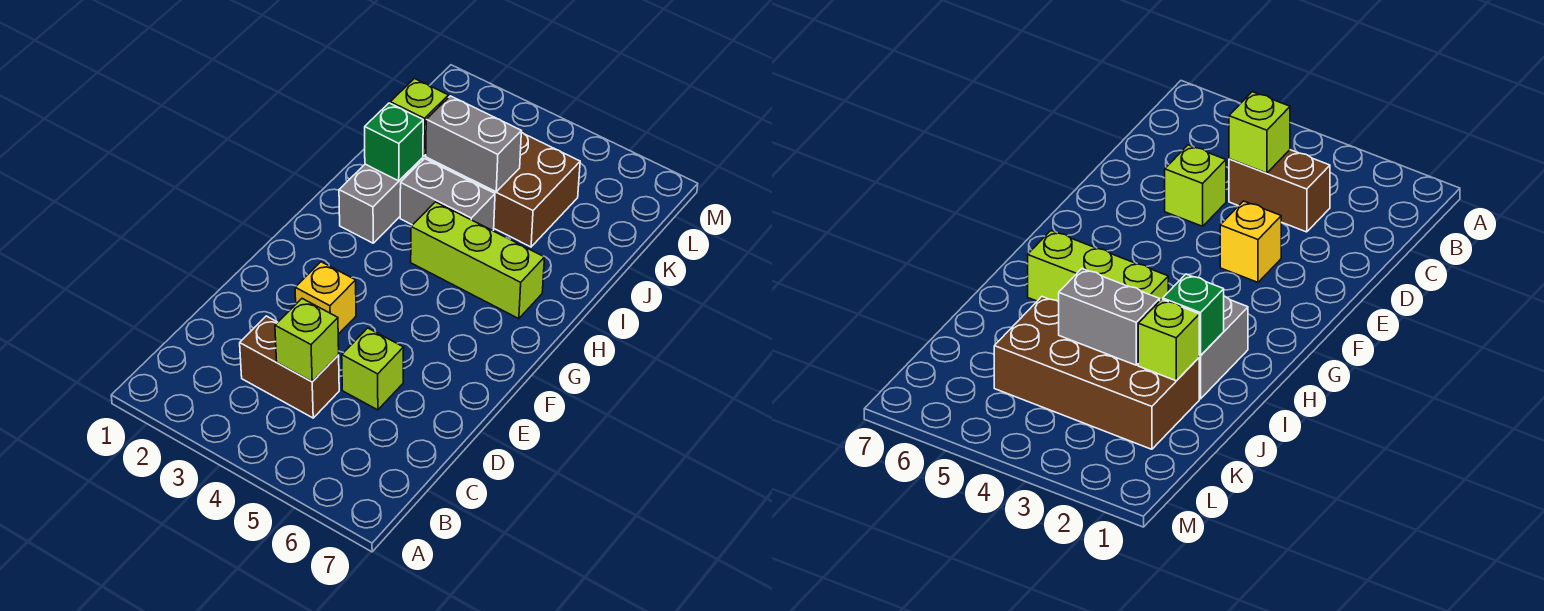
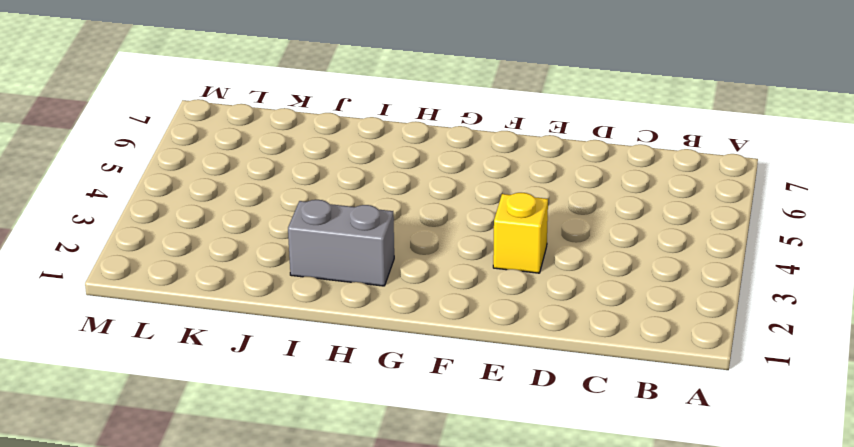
none -> brown brick C3:C4 level 1
none -> lime brick D5 level 1

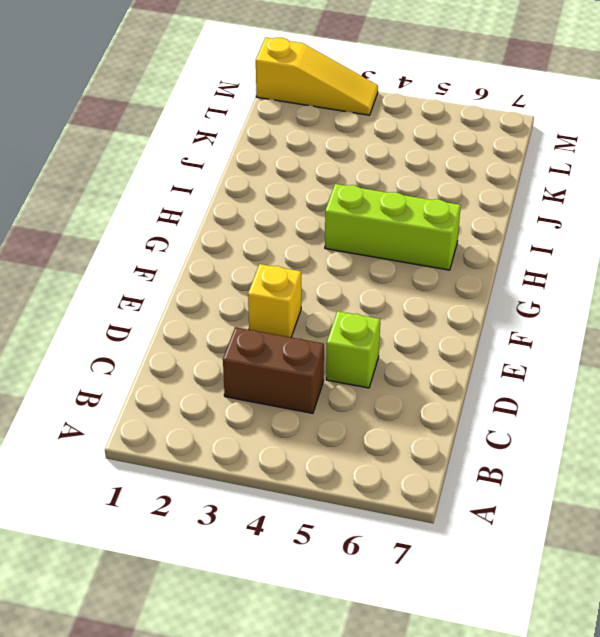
yellow slope M1:M3 level 1 top 1 -> none
none -> grey brick H2:I2 level 1
none -> grey brick I3:I4 level 1

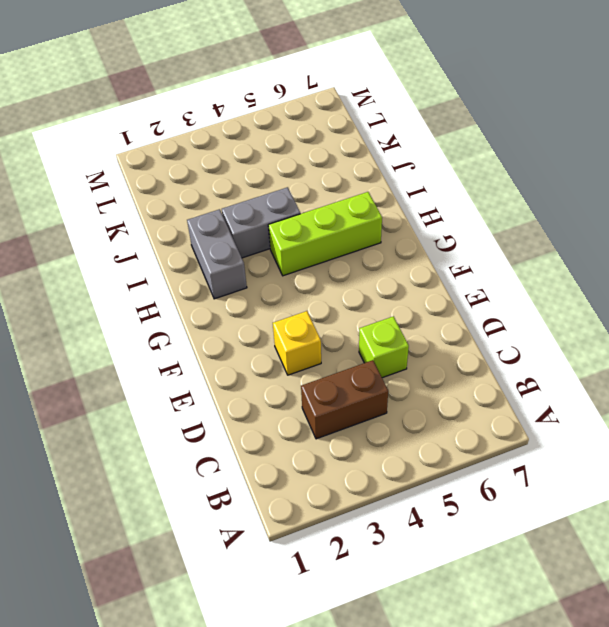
none -> brown brick J2:K5 level 1
none -> lime brick C4 level 2

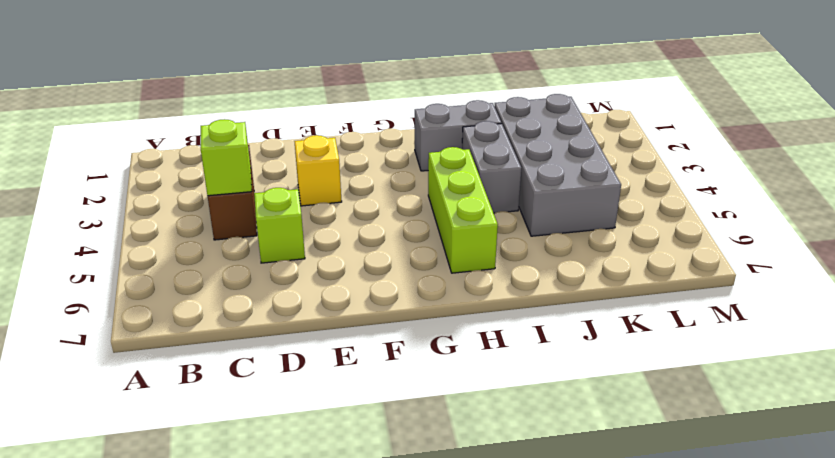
grey brick J2:K5 level 1 -> brown brick J2:K5 level 1
none -> green brick I2 level 2
none -> lime brick J2 level 2

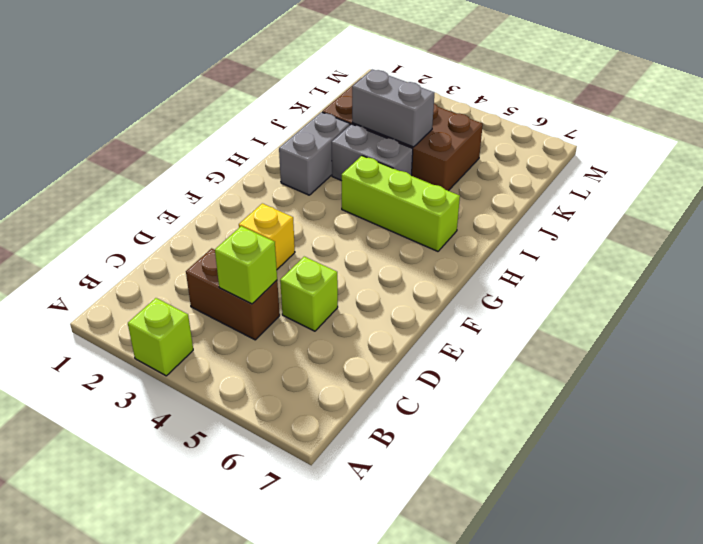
lime brick A3 level 1 -> lime brick J2 level 2
none -> green brick I2 level 2

